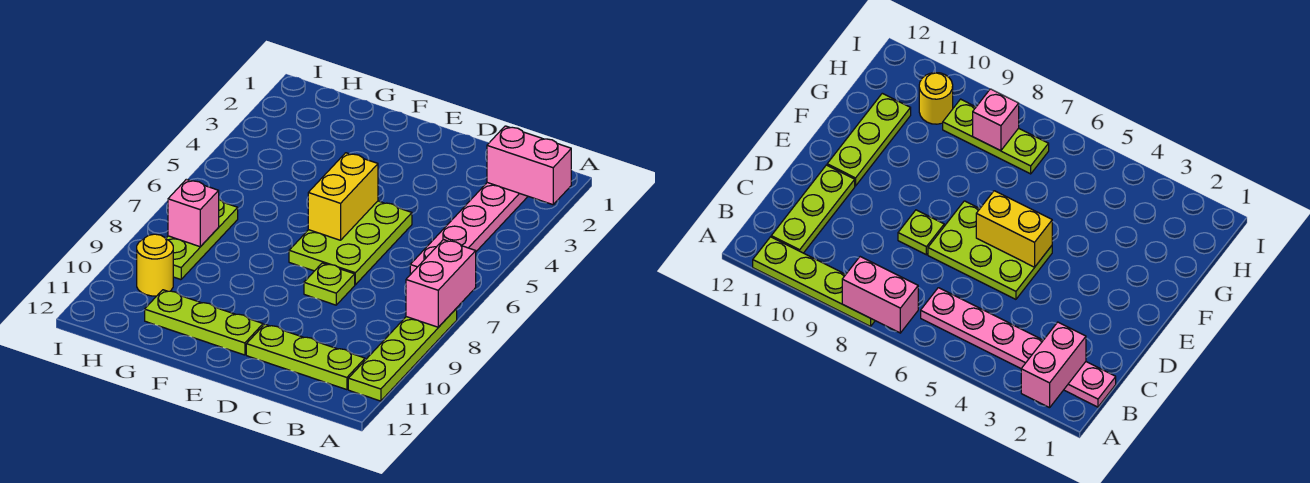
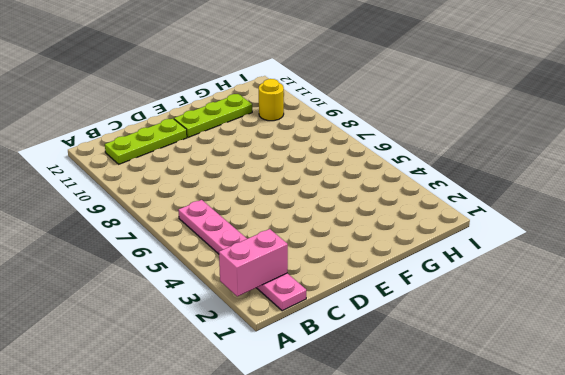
none -> lime plate A8:A11 level 1
none -> lime plate D5:E7 level 1
none -> lime plate D8 level 1

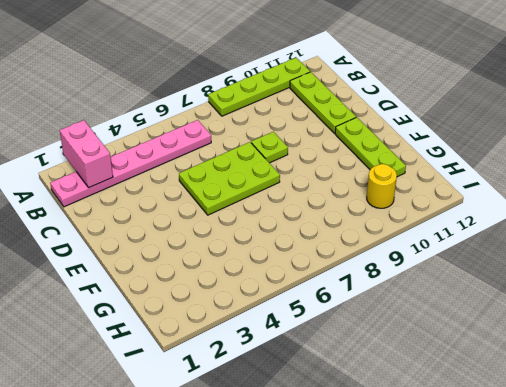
none -> lime plate H7:H9 level 1
none -> pink brick A7:A8 level 2
none -> yellow brick E5:E6 level 2

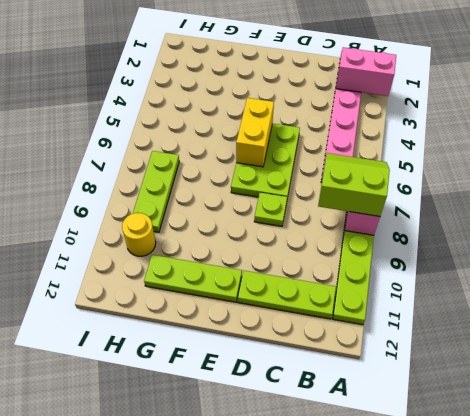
lime slope A7:B8 level 3 top 8 -> none
none -> pink brick H8 level 2

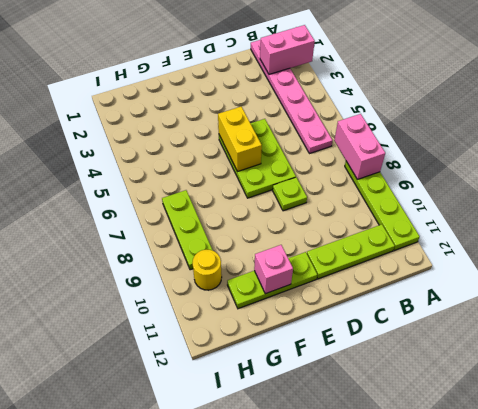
pink brick F11 level 2 -> pink brick H8 level 2

